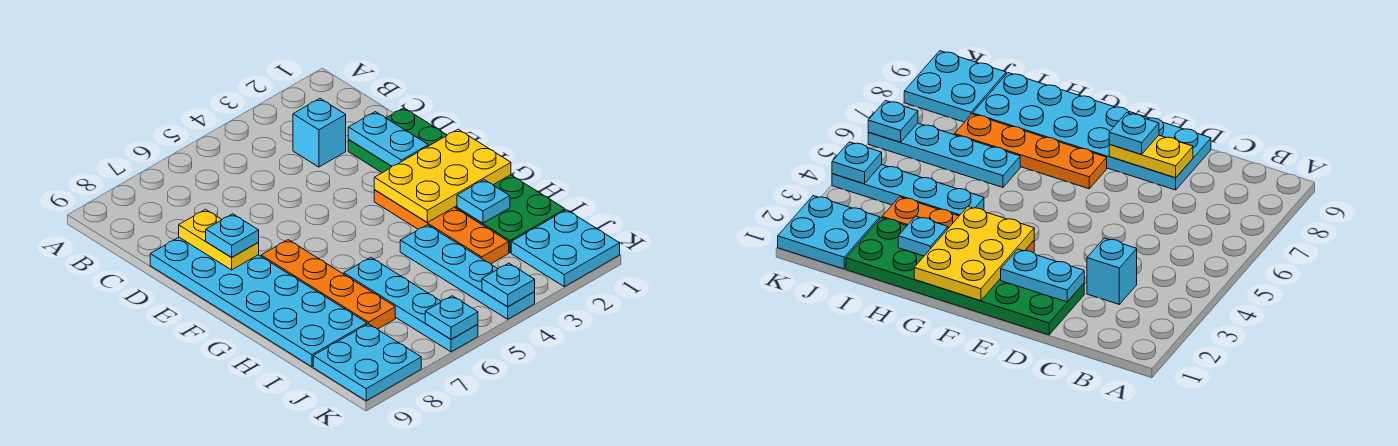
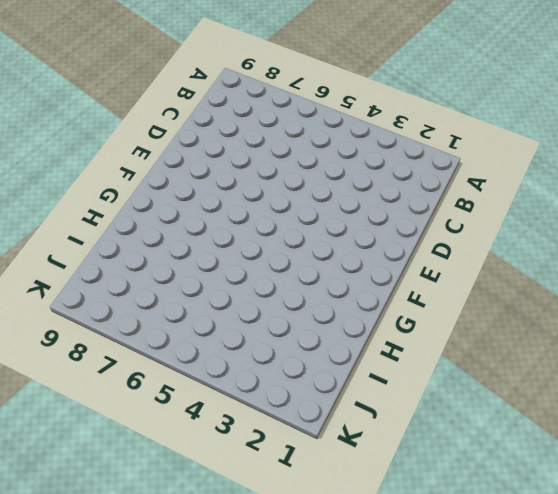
none -> cyan brick C3 level 1
none -> green plate D1:I2 level 1
none -> cyan plate D8:I9 level 1

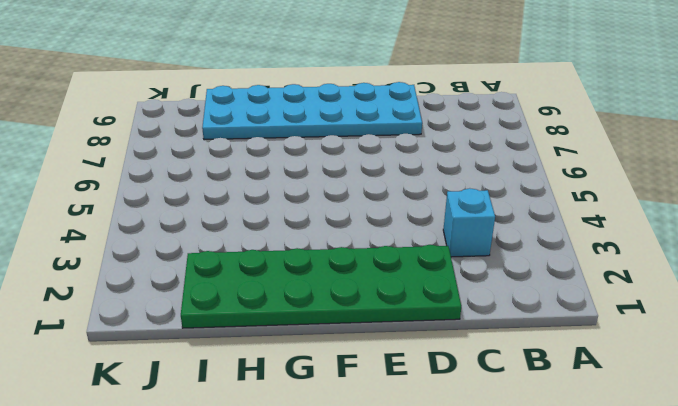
none -> orange plate F3:I3 level 1
none -> orange plate F7:I7 level 1
none -> cyan plate H4:K4 level 1

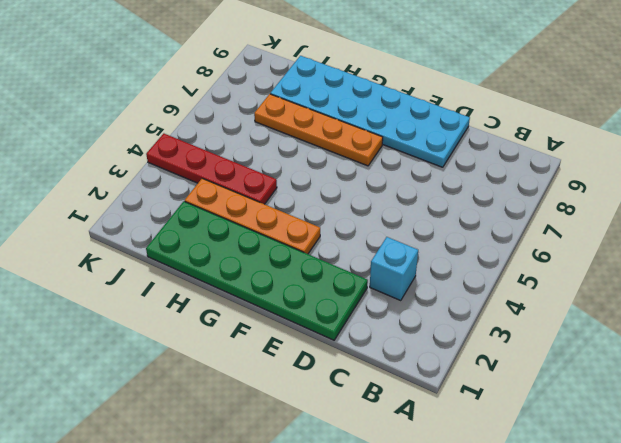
red plate H4:K4 level 1 -> cyan plate H4:K4 level 1
none -> cyan plate H6:K6 level 1
none -> cyan plate J1:K2 level 1
none -> cyan plate J8:K9 level 1

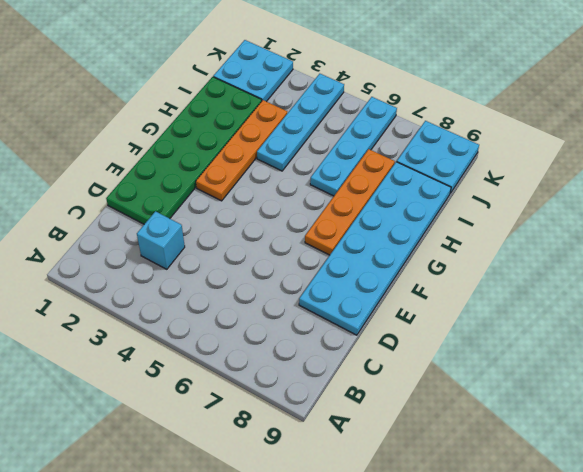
none -> cyan plate D2:E2 level 2
none -> yellow plate D8:E8 level 2
none -> yellow plate F1:G3 level 2

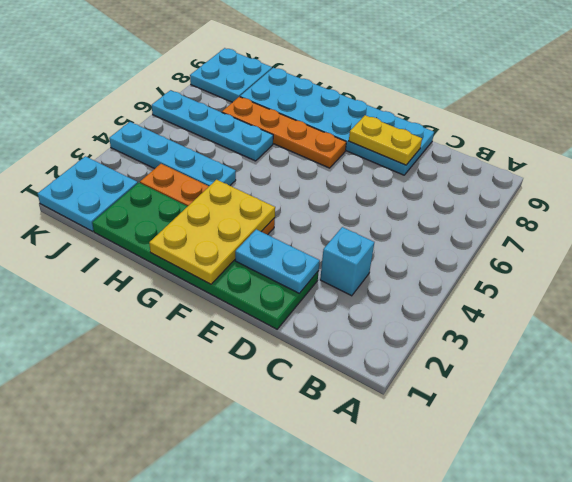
none -> cyan plate H2 level 2
none -> cyan plate K4 level 2
none -> cyan plate K6 level 2

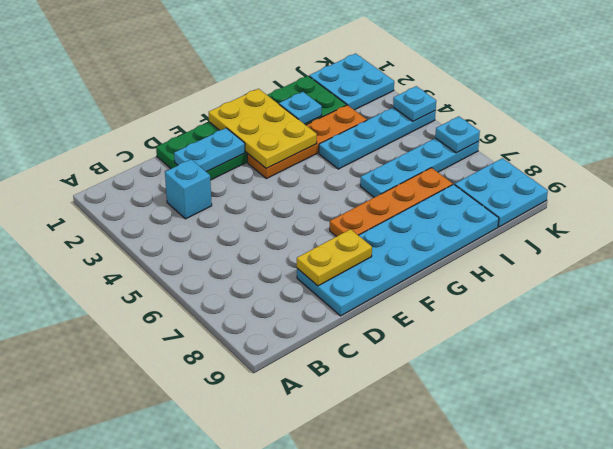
none -> cyan plate E8 level 3

